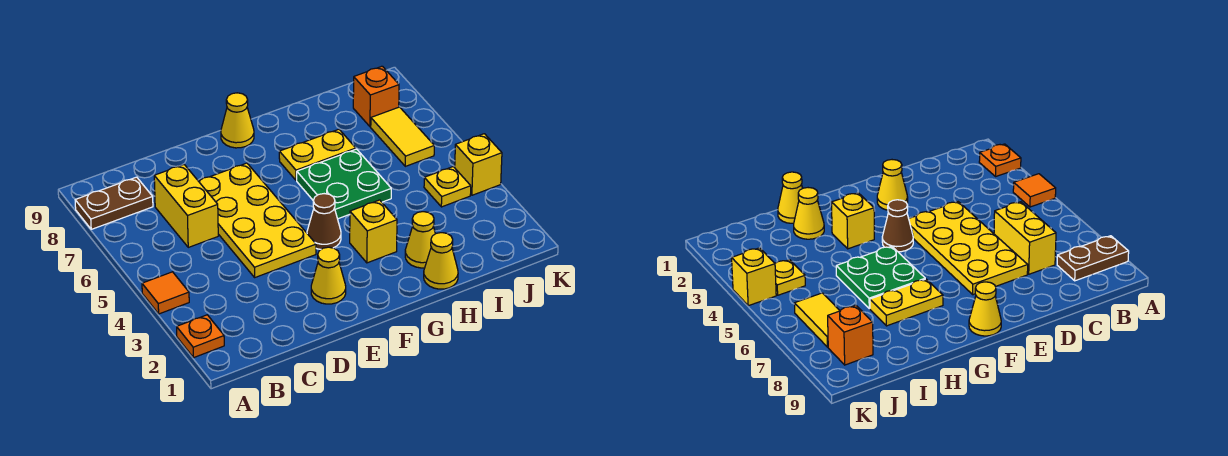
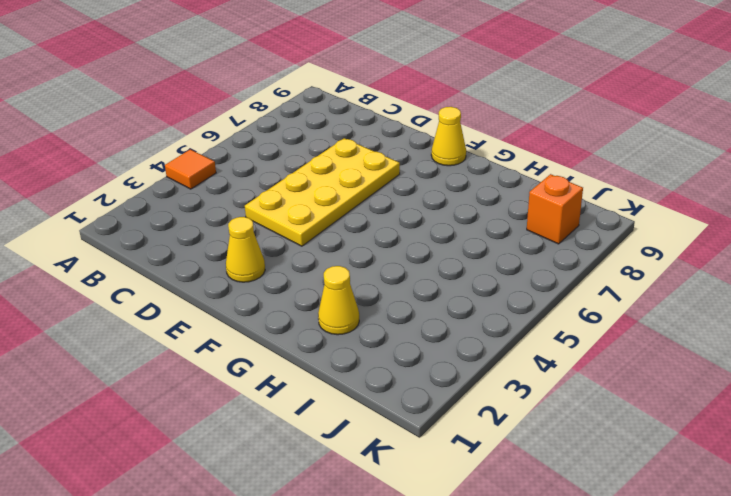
none -> orange plate A2 level 1
none -> brown plate A8:B8 level 1
none -> yellow brick C6:C7 level 1

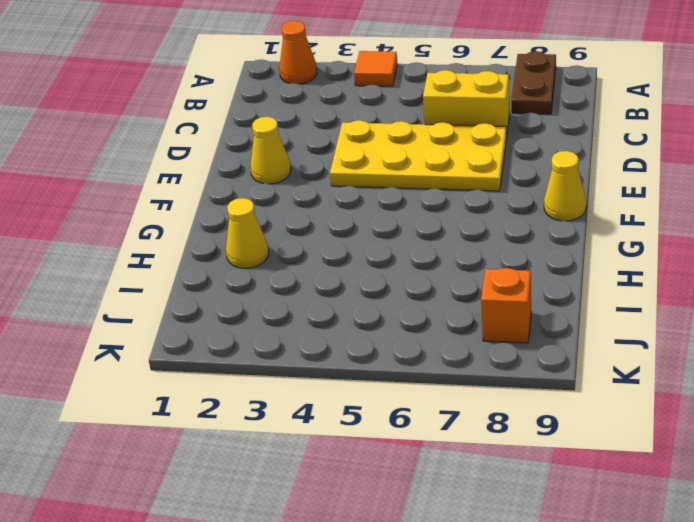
orange cone A2 level 1 -> orange plate A2 level 1
none -> brown cone F4 level 1
none -> yellow brick G3 level 1
none -> green plate G5:H6 level 1

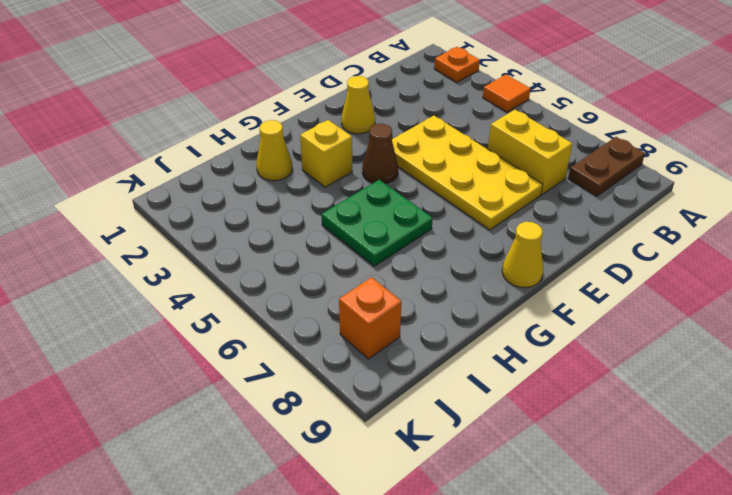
none -> yellow plate G7:H7 level 1
none -> yellow cone H1 level 1
none -> yellow plate J4 level 1

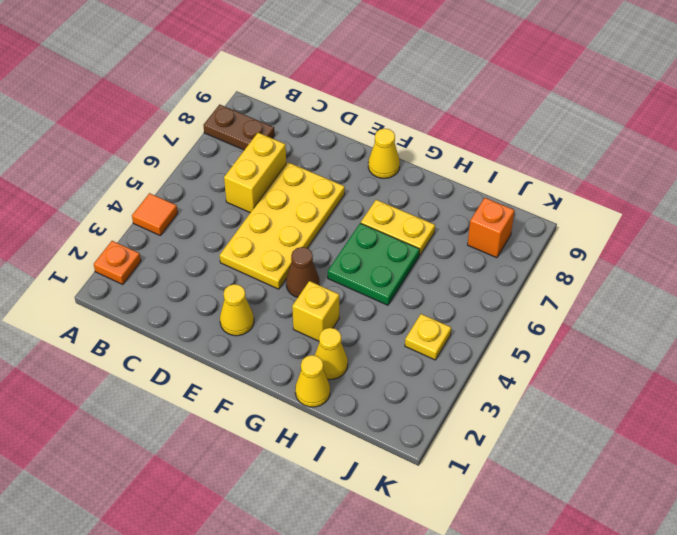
none -> yellow tile J6:J7 level 1
none -> yellow brick K4 level 1

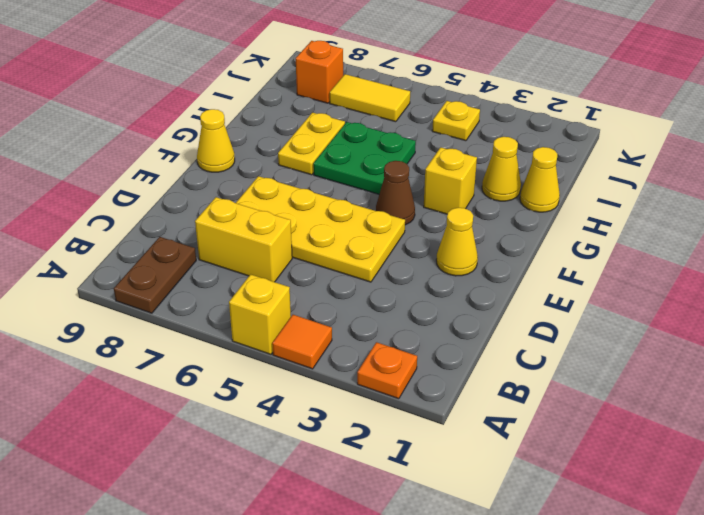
yellow brick A5 level 1 -> yellow brick K4 level 1

